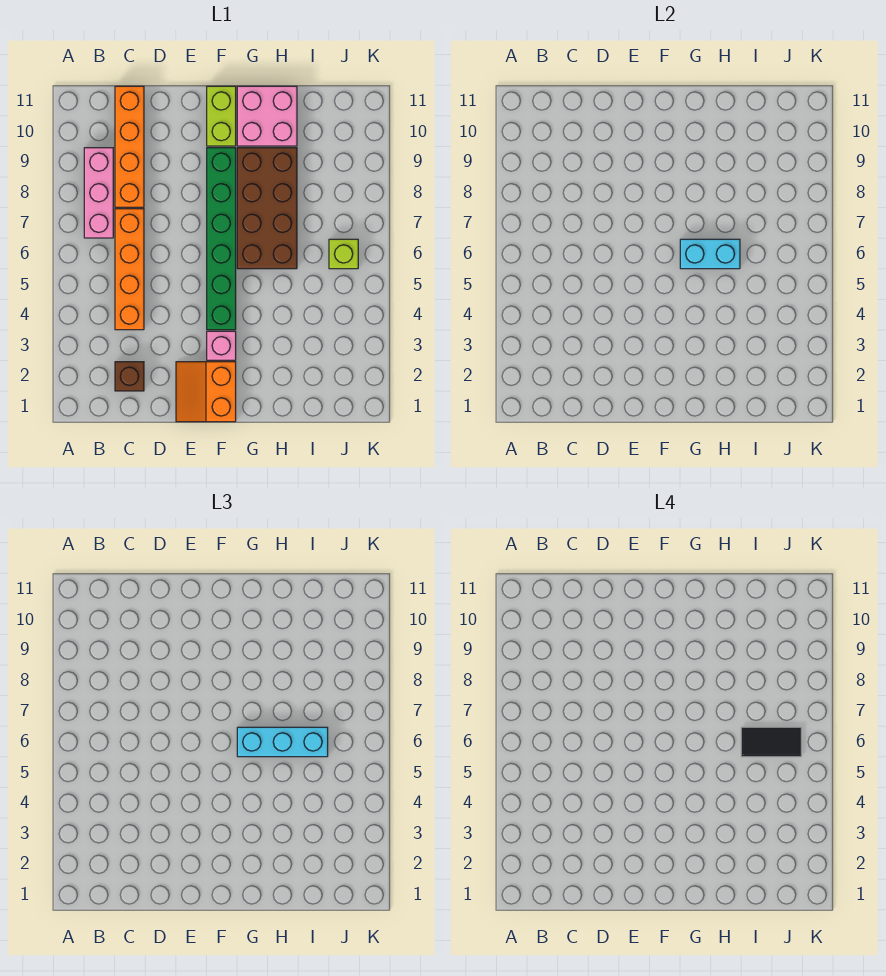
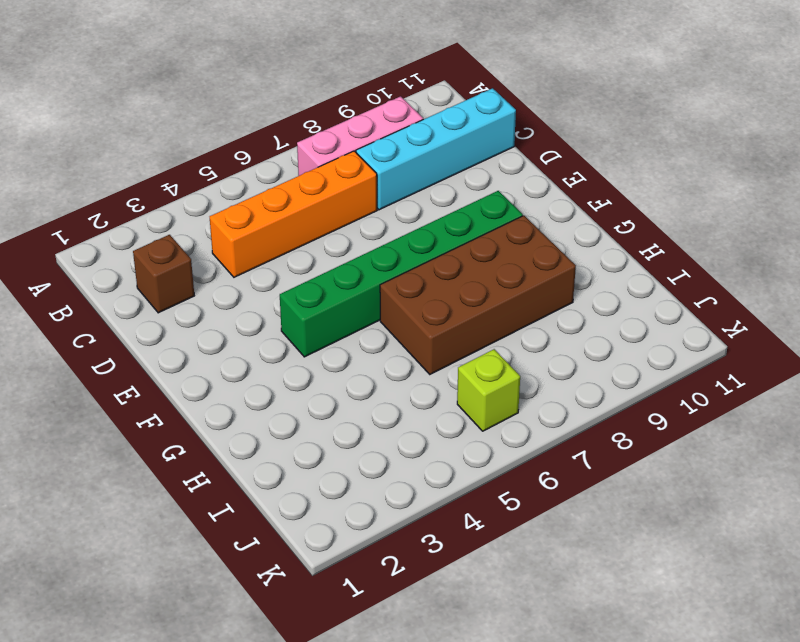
cyan brick C8:C11 level 1 -> orange brick C8:C11 level 1
none -> orange slope E1:F2 level 1 top F
none -> pink brick F3 level 1
none -> lime brick F10:F11 level 1

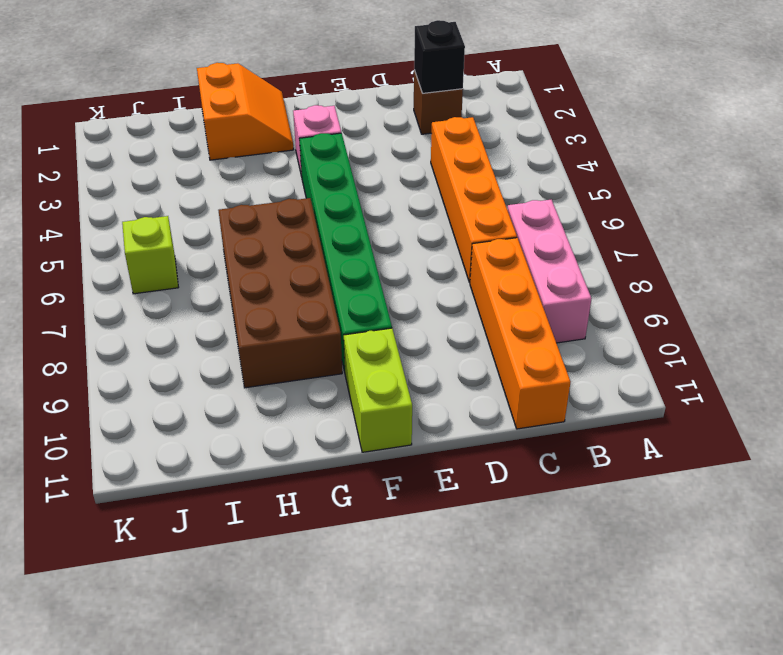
black brick C2 level 2 -> none
orange slope G1:H2 level 1 top H -> orange slope E1:F2 level 1 top F
none -> pink brick G10:H11 level 1
none -> cyan brick G6:H6 level 2
none -> cyan brick G6:I6 level 3

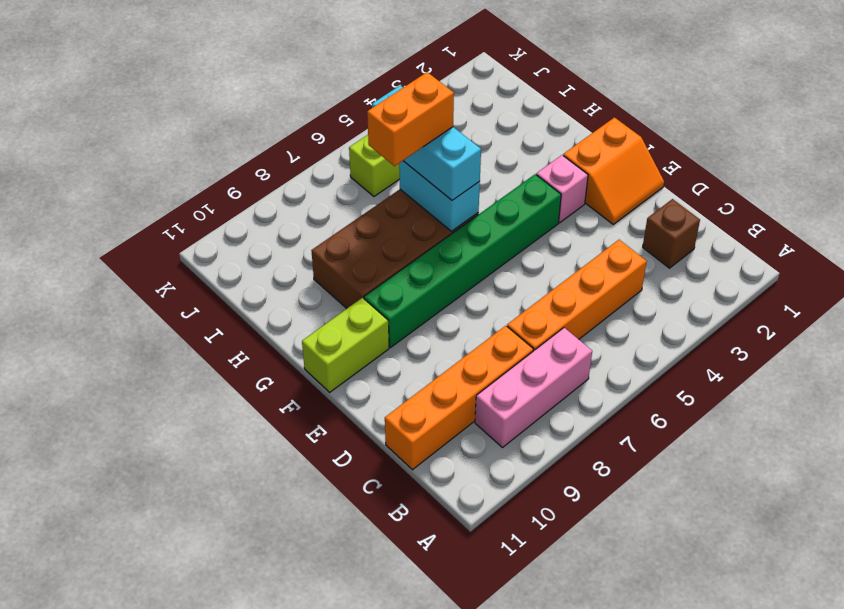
orange brick H6:H7 level 4 -> none
none -> pink brick G10:H11 level 1
none -> black tile I6:J6 level 4

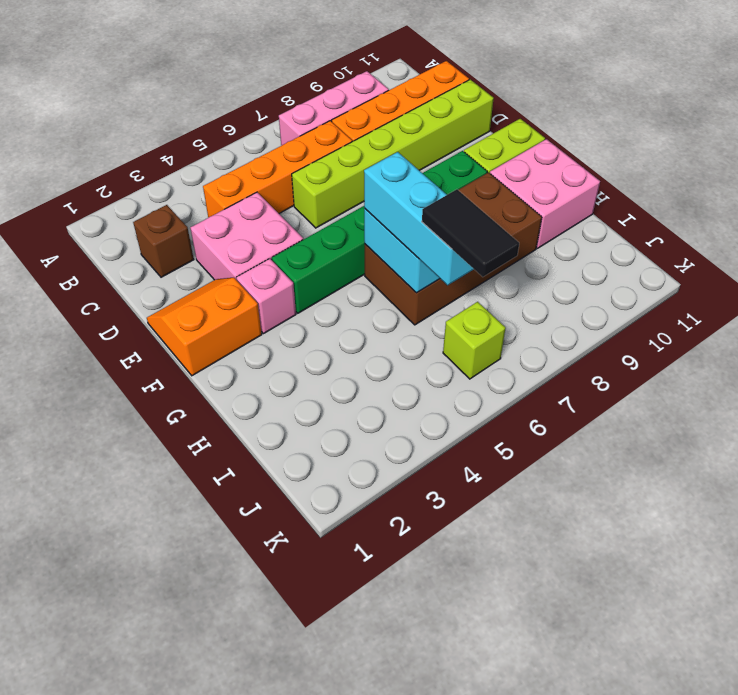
pink brick D3:E4 level 1 -> none
lime brick D6:D11 level 1 -> none

